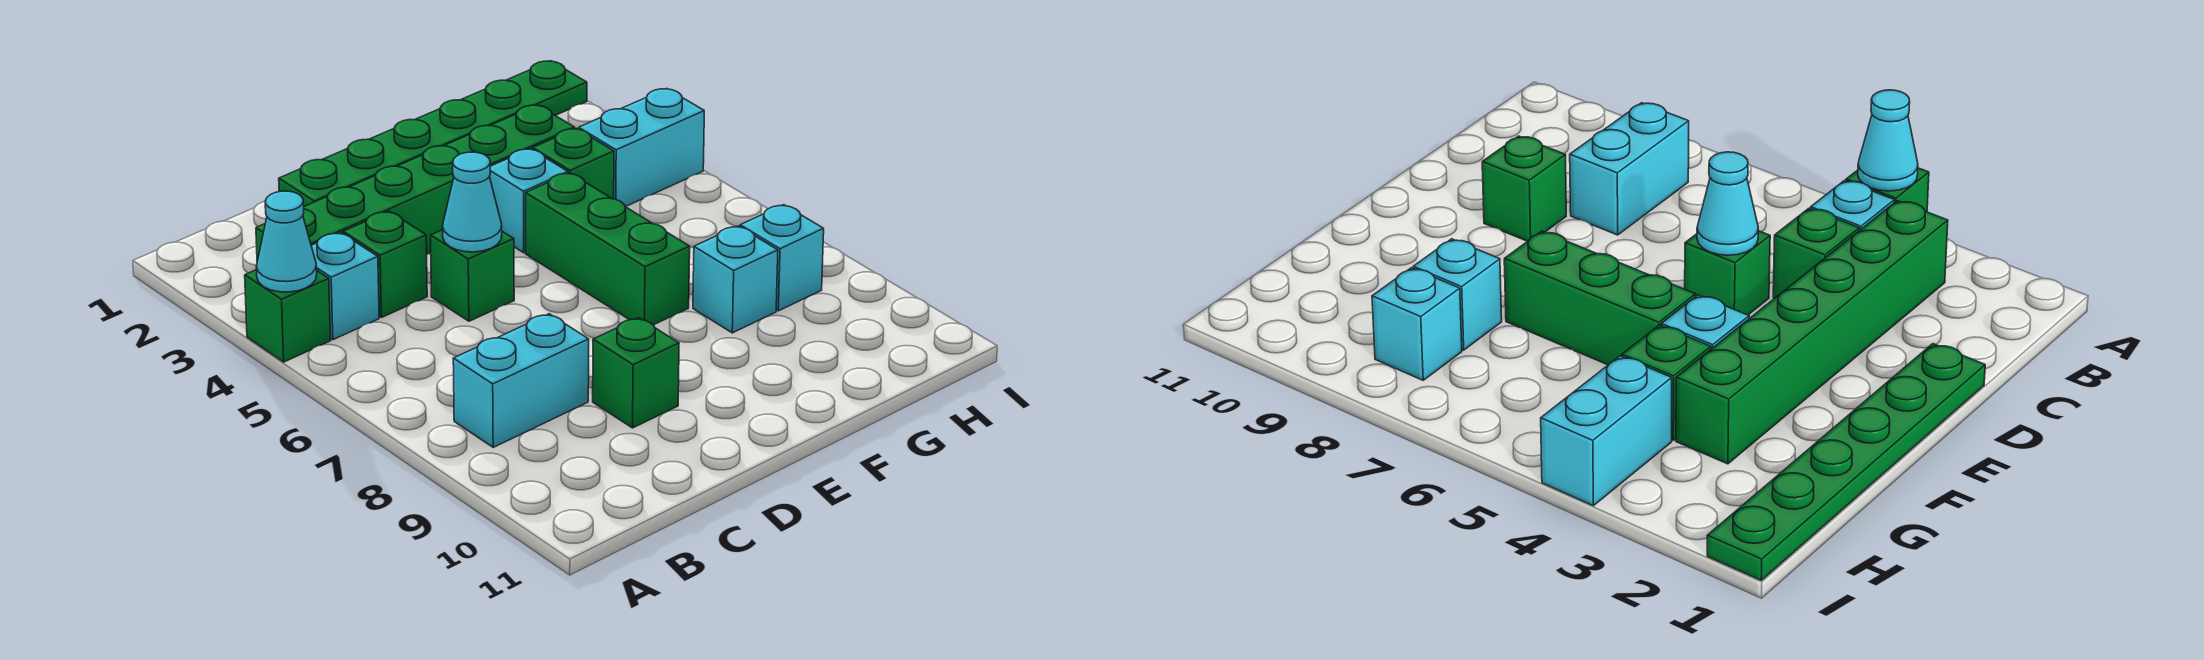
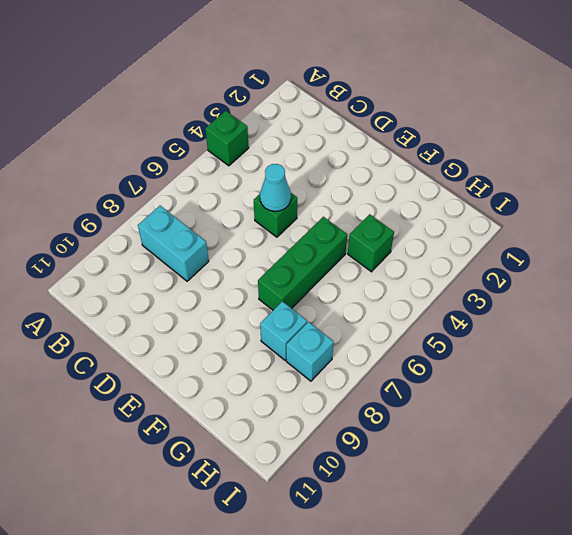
none -> green brick B3:G3 level 1
none -> cyan brick B4 level 1
none -> green brick C4 level 1

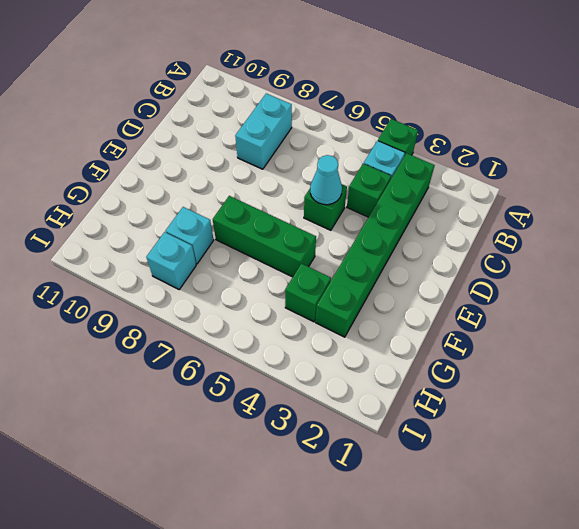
none -> green plate D1:I1 level 1
none -> green brick D9 level 1
none -> cyan brick F4 level 1

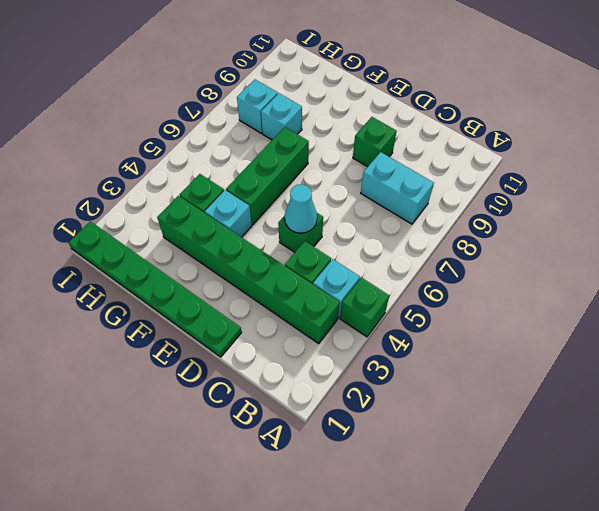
none -> cyan brick H4:I4 level 1
none -> cyan cone A4 level 2

